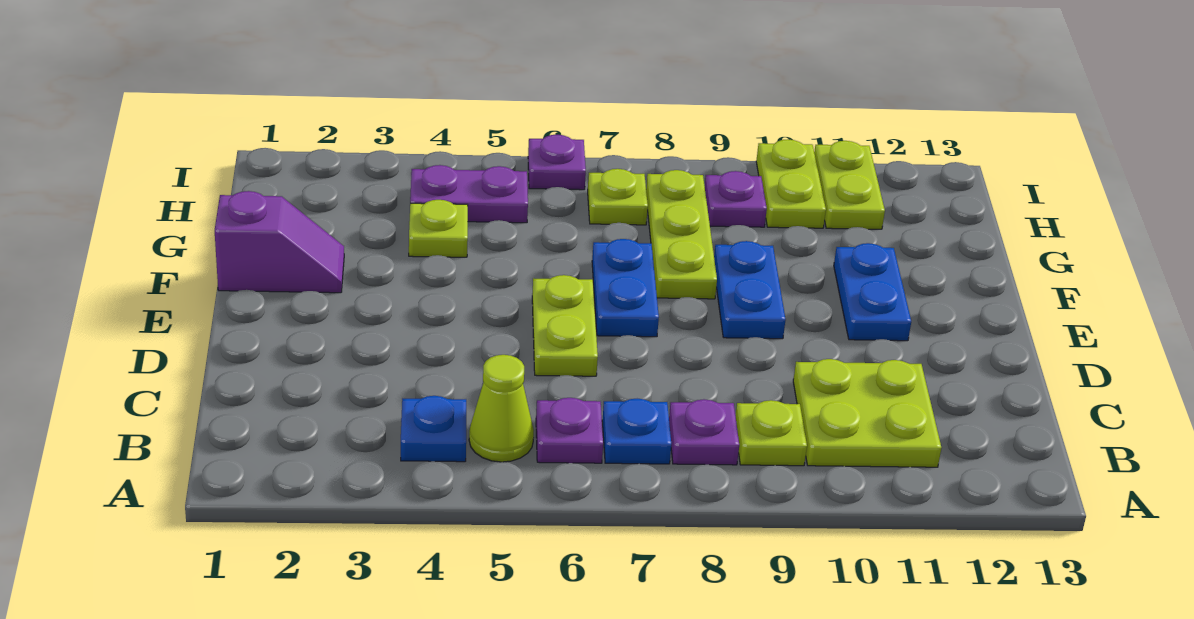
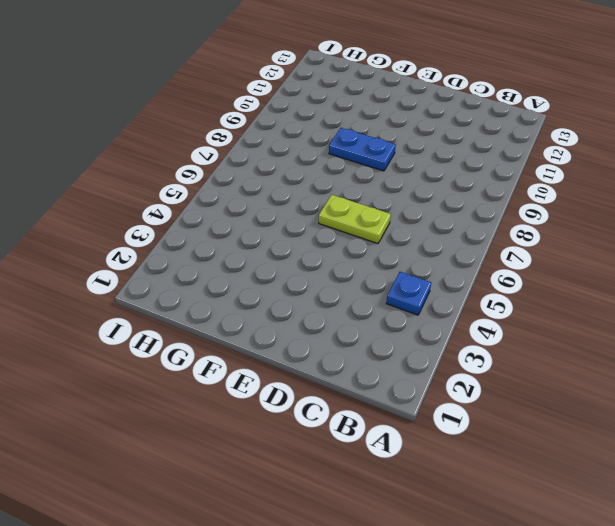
none -> lime cone B5 level 1
none -> purple plate B6 level 1
none -> blue plate B7 level 1

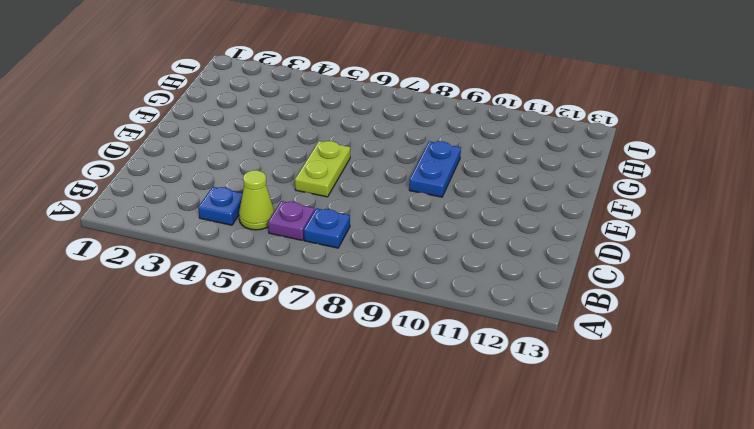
none -> purple plate B8 level 1
none -> lime plate B9 level 1
none -> lime plate B10:C11 level 1

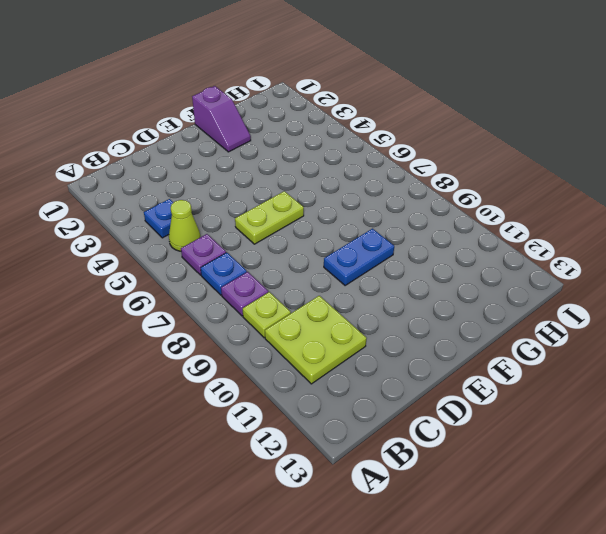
none -> blue plate E7:F7 level 1
none -> blue plate E11:F11 level 1
none -> lime plate F8:H8 level 1

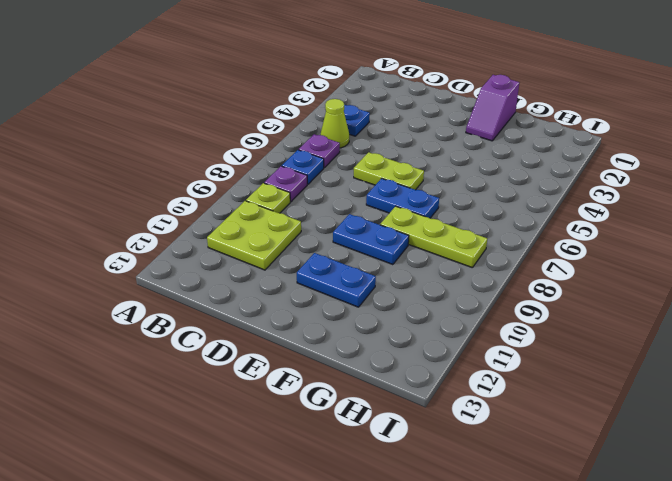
none -> lime plate G4 level 1
none -> purple plate H4:H5 level 1
none -> lime plate H7 level 1

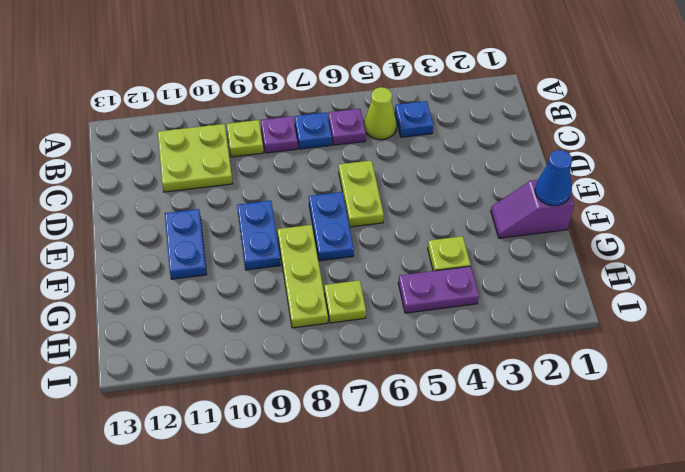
blue cone F1 level 2 -> none
none -> purple plate H9 level 1
none -> lime plate H10:I10 level 1
none -> lime plate H11:I11 level 1

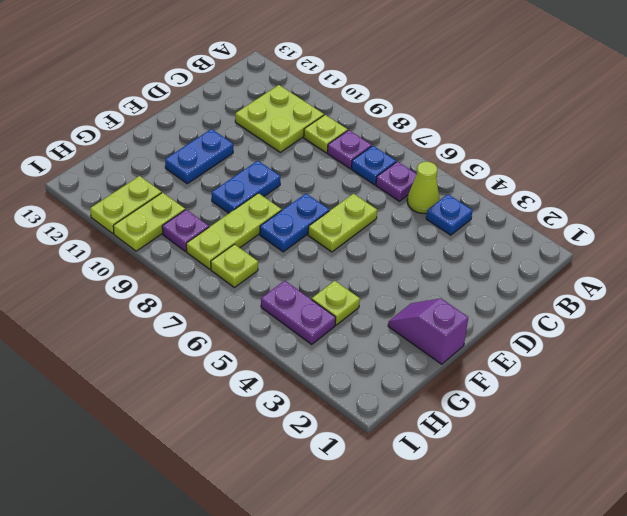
none -> purple plate I6 level 1

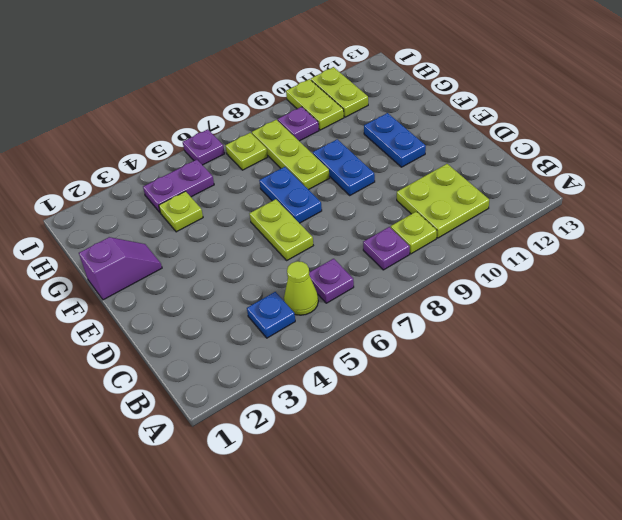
none -> blue plate B7 level 1

